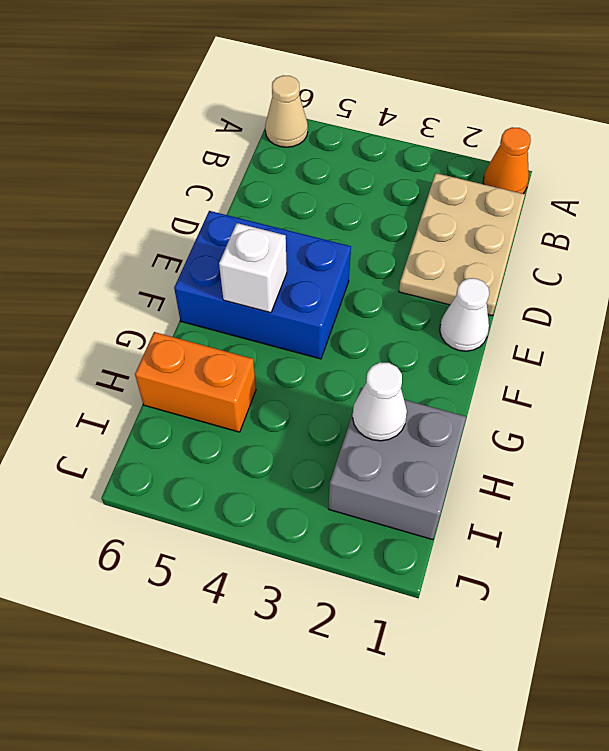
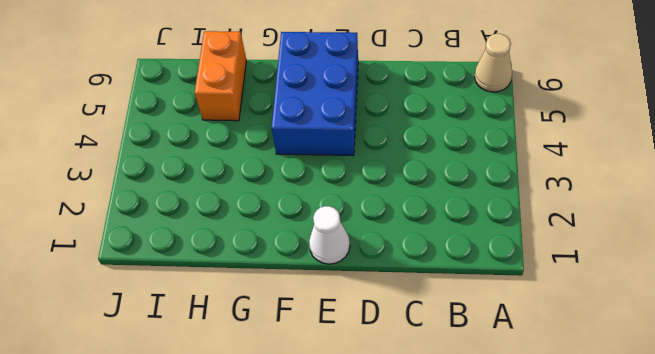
none -> orange cone A1 level 1
none -> tan plate B1:D2 level 1

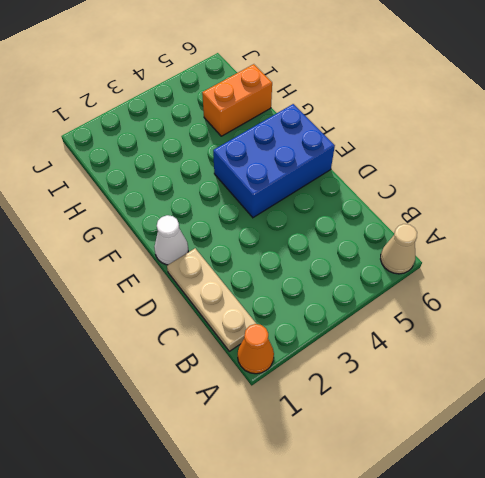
tan plate B1:D1 level 1 -> tan plate B1:D2 level 1
none -> grey brick H1:I2 level 1
none -> white brick F5 level 2

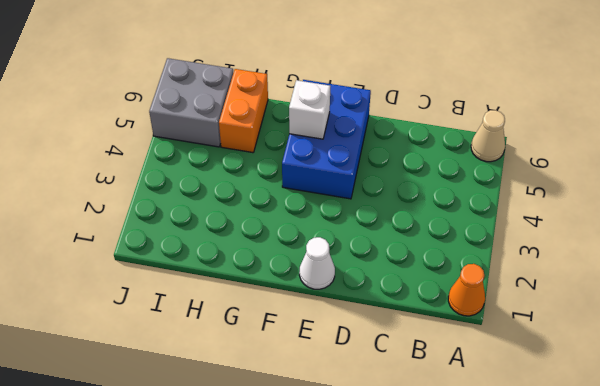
grey brick I5:J6 level 1 -> grey brick H1:I2 level 1
none -> tan plate B1:D2 level 1
none -> white cone H2 level 2

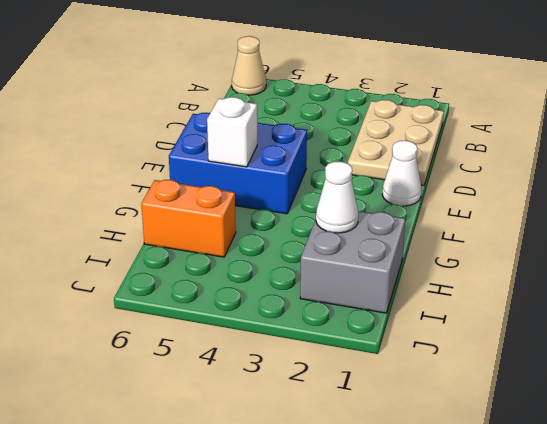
none -> orange cone A1 level 1

